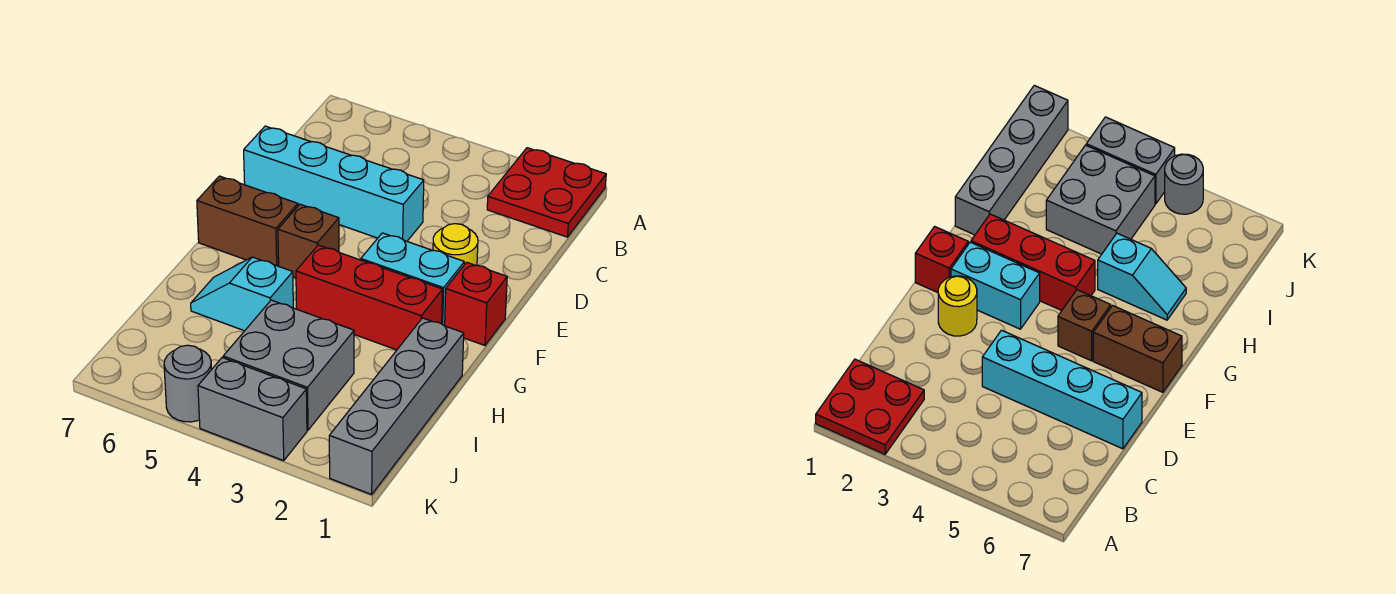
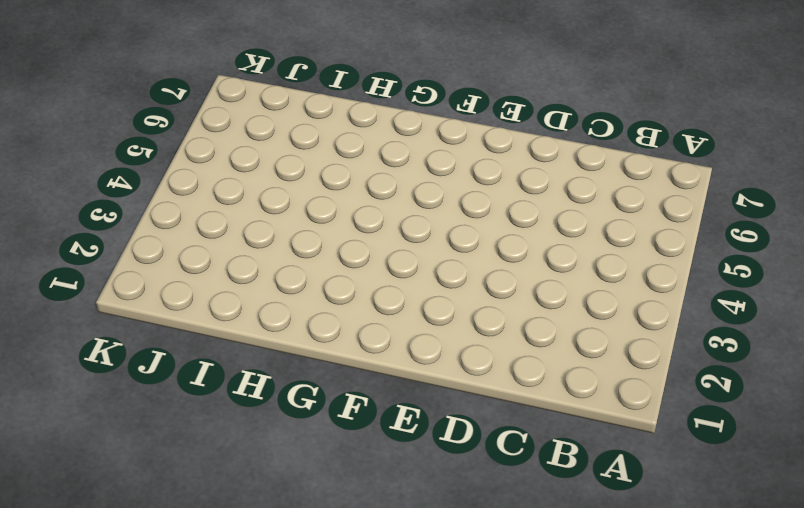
none -> red plate A1:B2 level 1
none -> cyan brick D4:D7 level 1
none -> yellow round brick E2 level 1

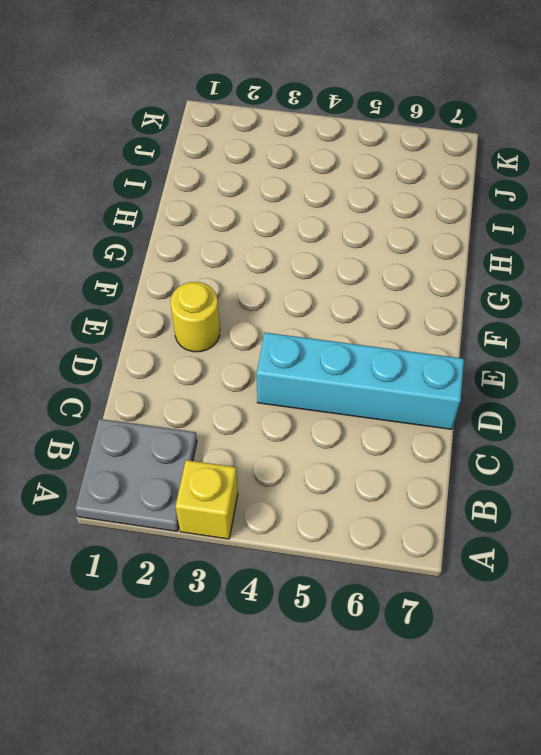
grey plate A1:B2 level 1 -> red plate A1:B2 level 1
yellow brick A3 level 1 -> none
none -> red brick F1 level 1
none -> cyan brick F2:F3 level 1
none -> brown brick F5 level 1

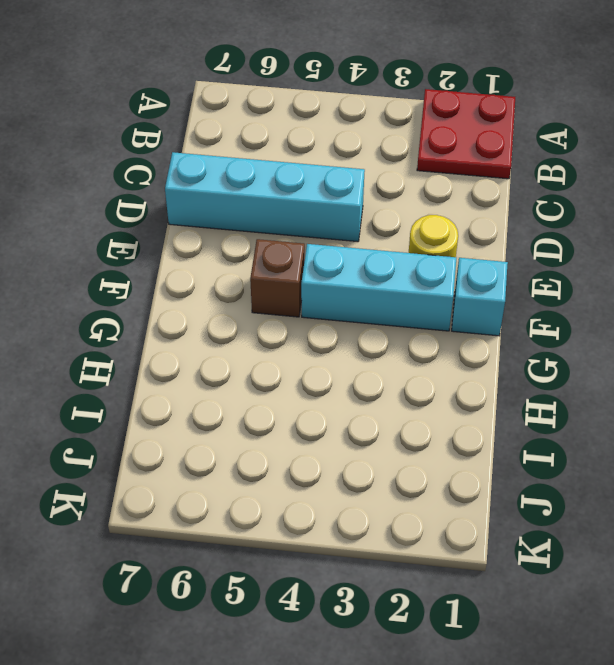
cyan brick F1 level 1 -> red brick F1 level 1
cyan brick F2:F4 level 1 -> cyan brick F2:F3 level 1
none -> brown brick F6:F7 level 1
none -> red brick G2:G4 level 1
none -> grey brick H1:K1 level 1

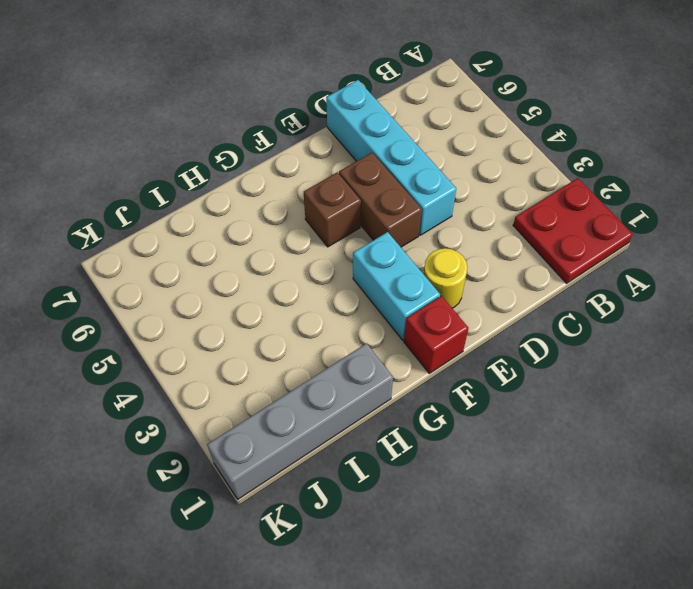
brown brick E4:E5 level 1 -> brown brick F6:F7 level 1
none -> red brick G2:G4 level 1
none -> cyan slope H5:H6 level 1 top 5
none -> grey brick I3:J4 level 1

